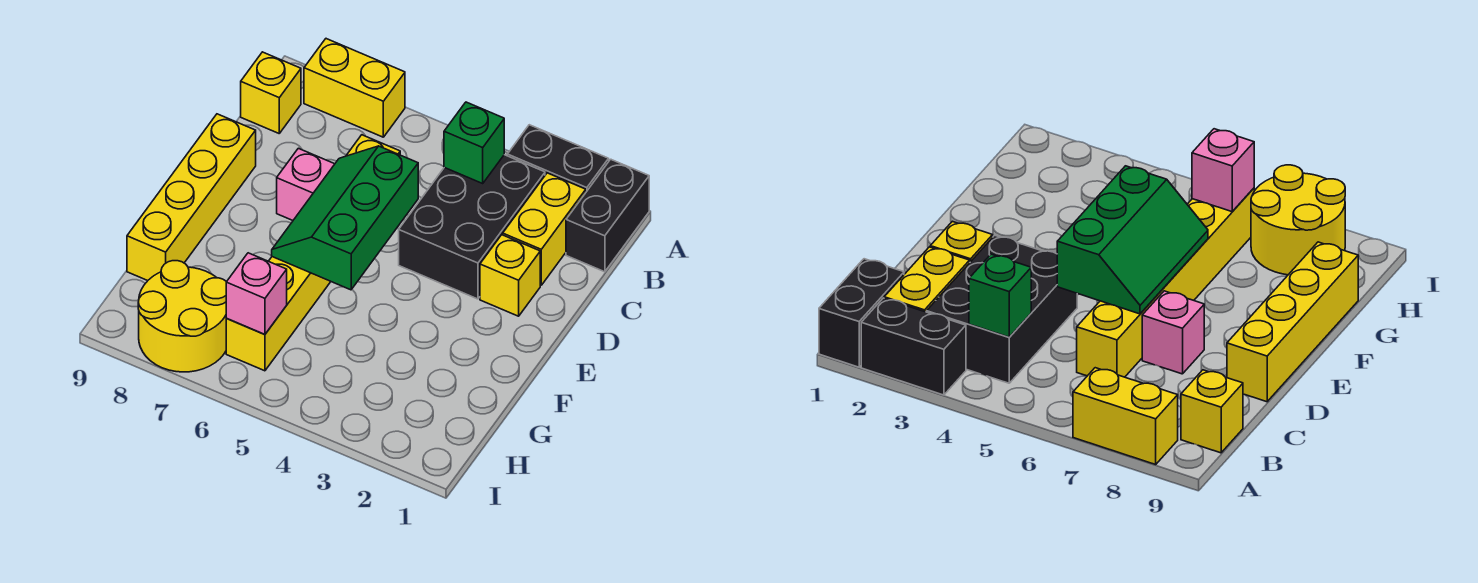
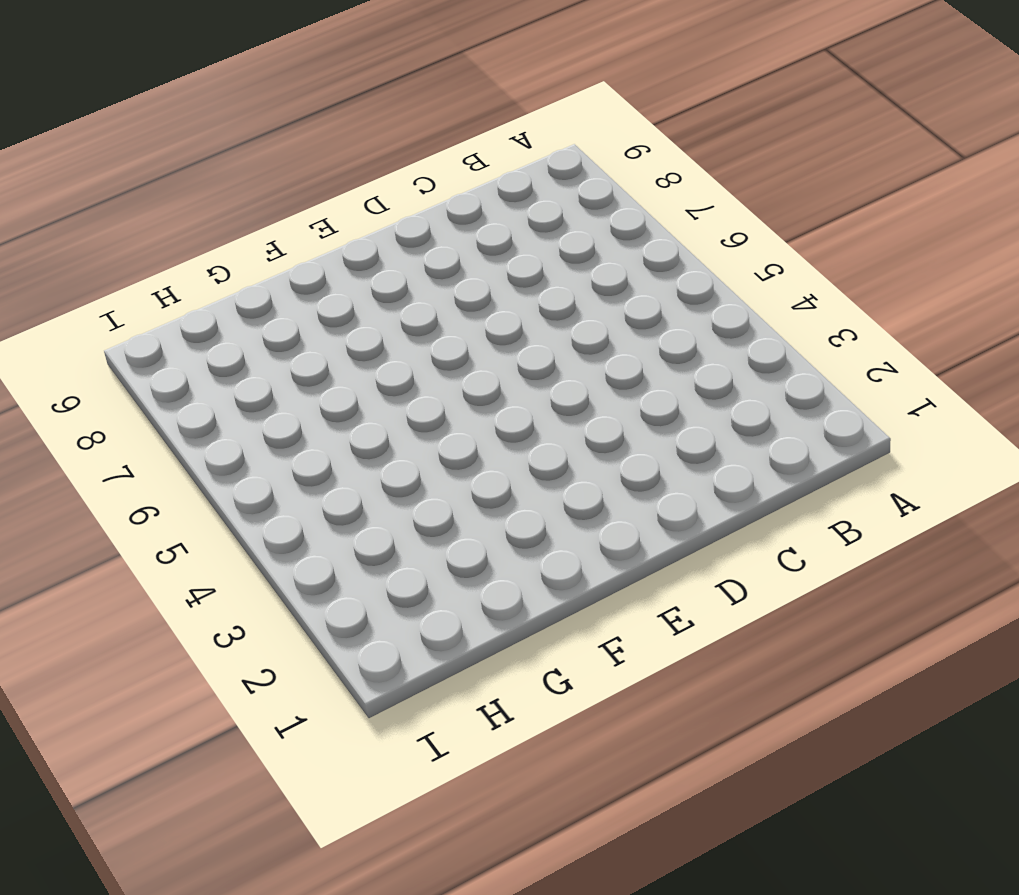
none -> black brick A1:B1 level 1
none -> black brick A2:A3 level 1
none -> yellow brick A7:A8 level 1

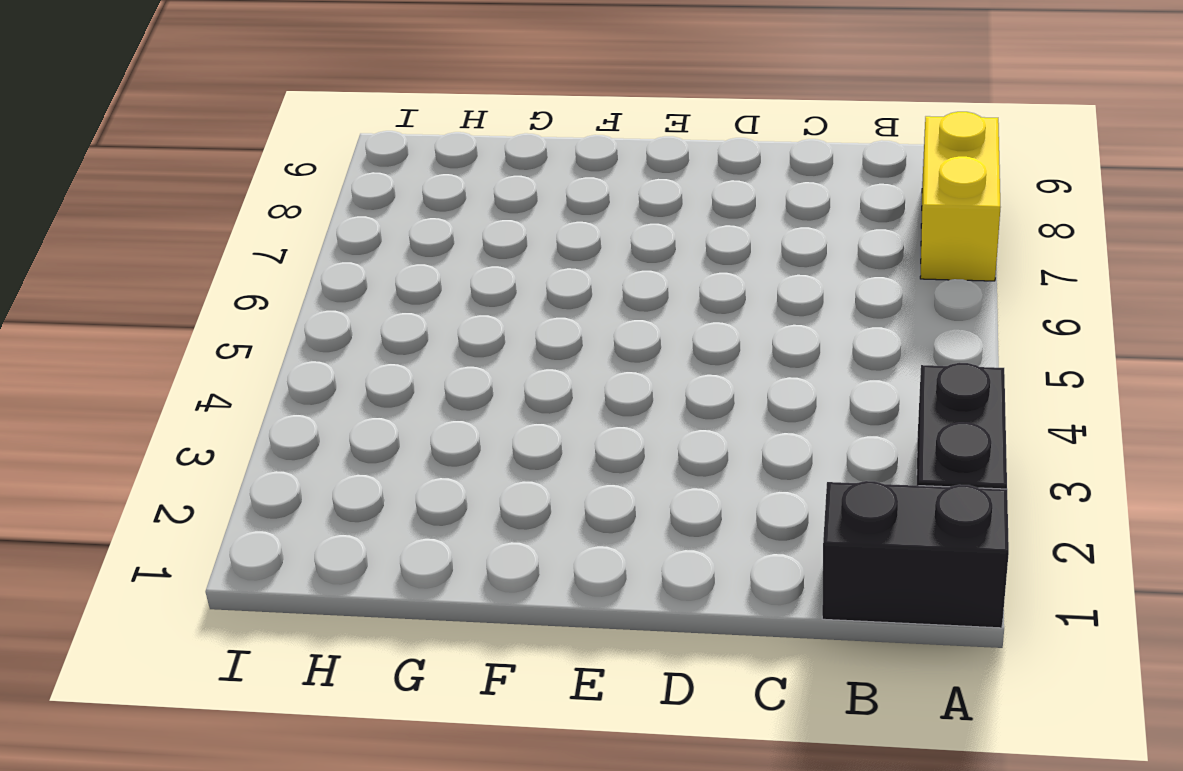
none -> yellow brick B2:C2 level 1
none -> black brick B3:D4 level 1
none -> yellow brick B9 level 1

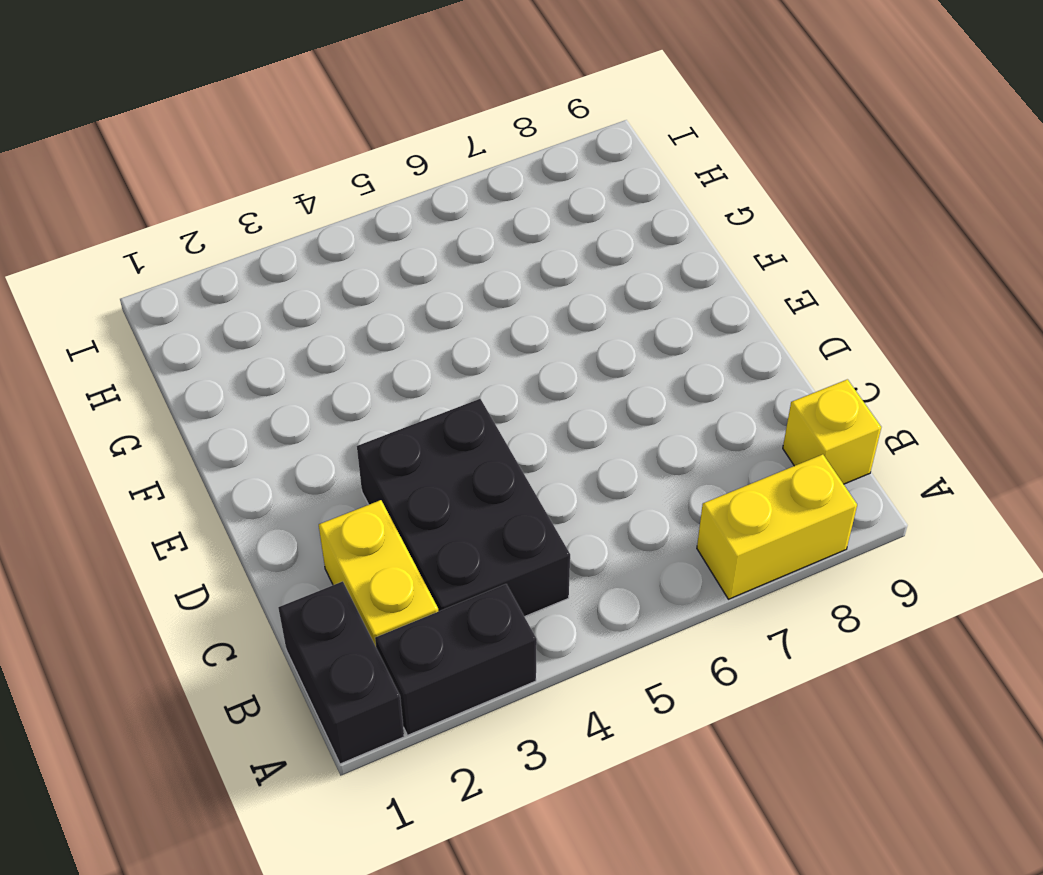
none -> yellow brick C6:H6 level 1
none -> yellow brick D2 level 1
none -> pink brick D7 level 1

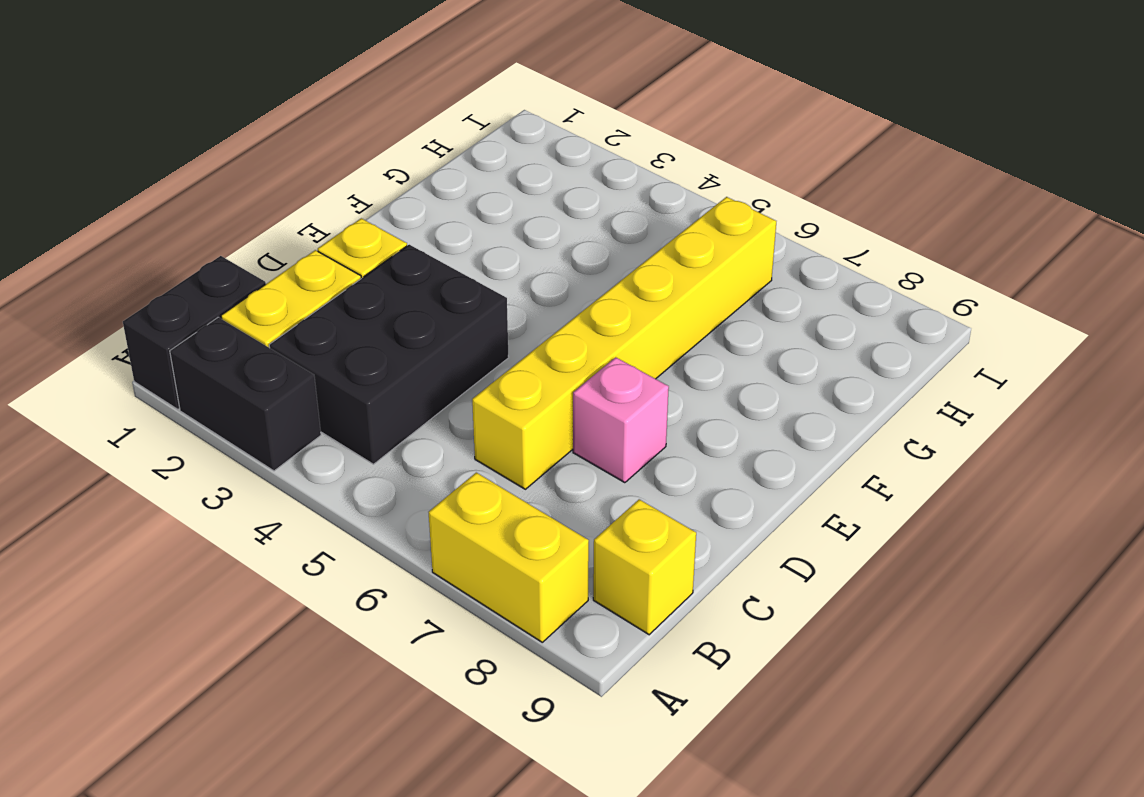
none -> yellow brick D9:G9 level 1
none -> yellow round brick H7:I8 level 1
none -> green brick B4 level 2

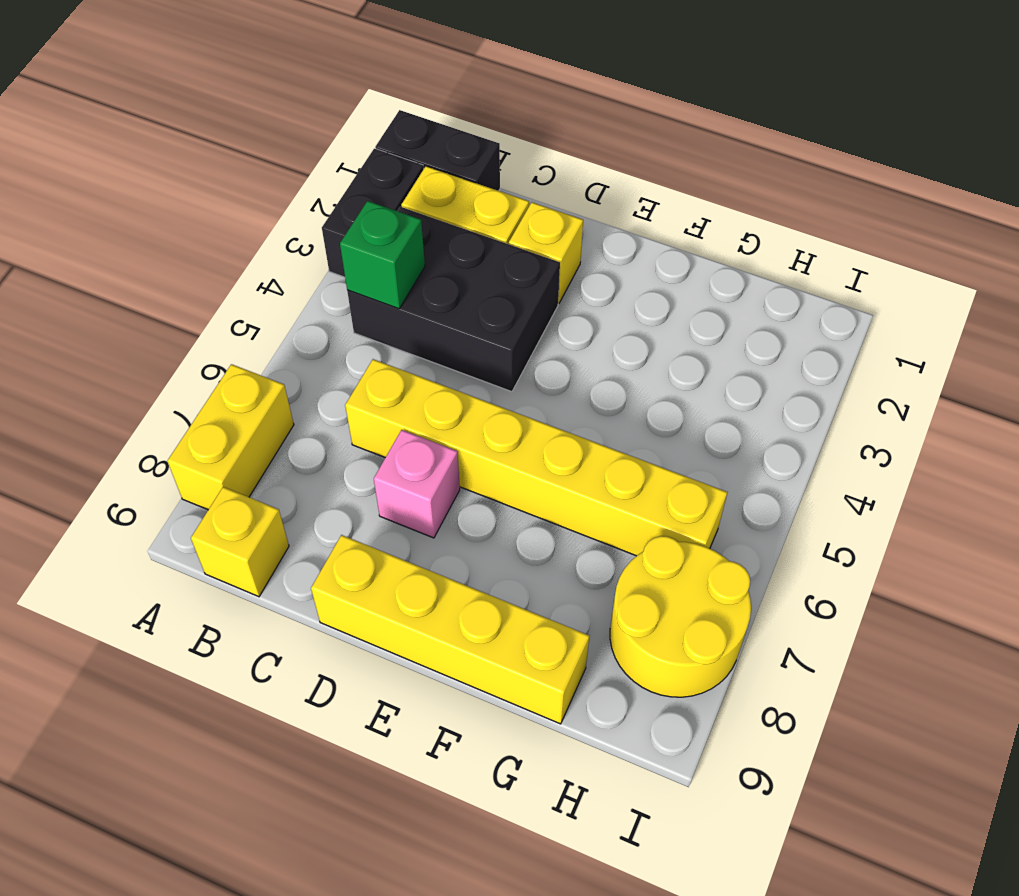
none -> green slope D5:F6 level 2 top 5
none -> pink brick H6 level 2

